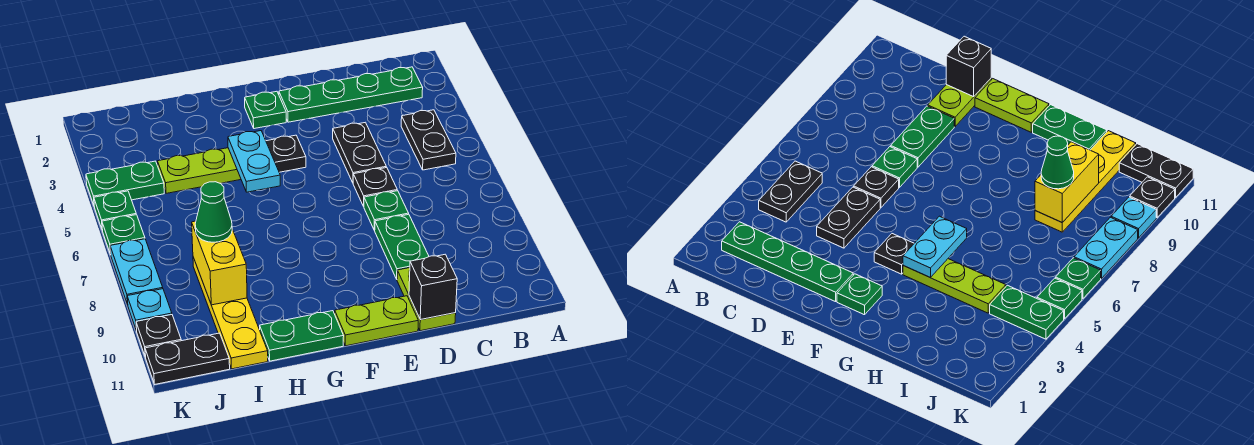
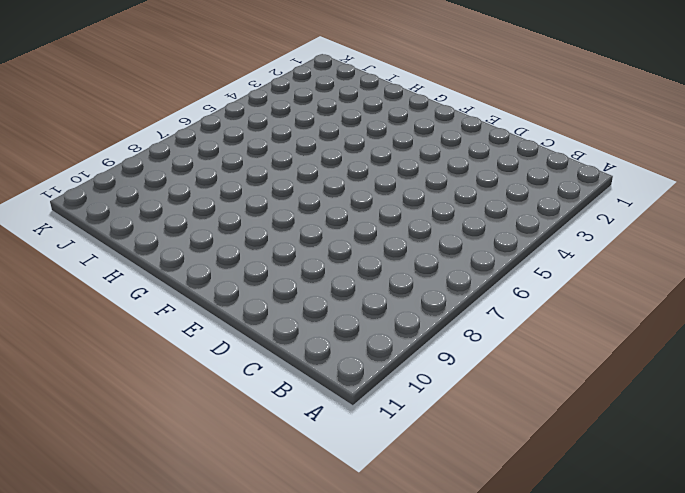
none -> green plate B2:E2 level 1
none -> black plate B4:B5 level 1
none -> black plate D4:D5 level 1

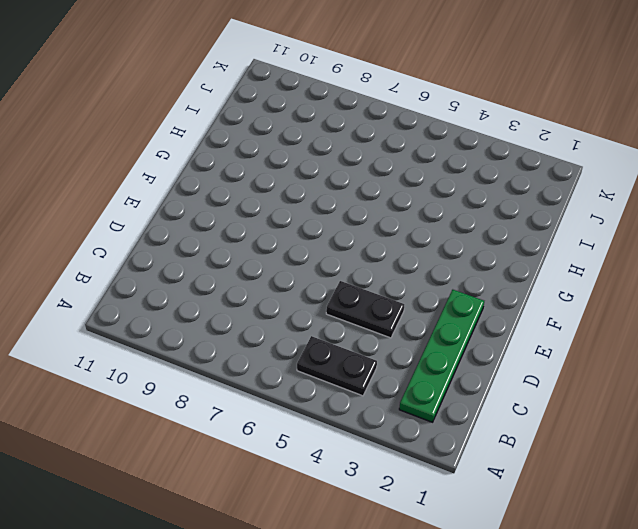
none -> black plate D6 level 1
none -> green plate D7 level 1
none -> green plate D8:D9 level 1

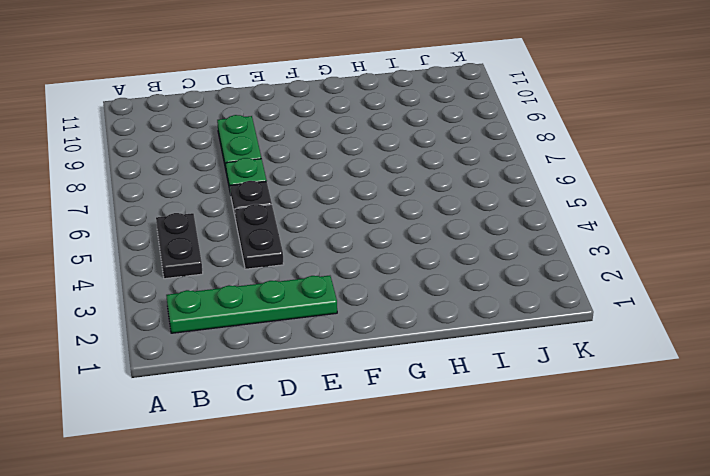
none -> lime plate D10:D11 level 1
none -> lime plate E11:F11 level 1
none -> green plate F2 level 1

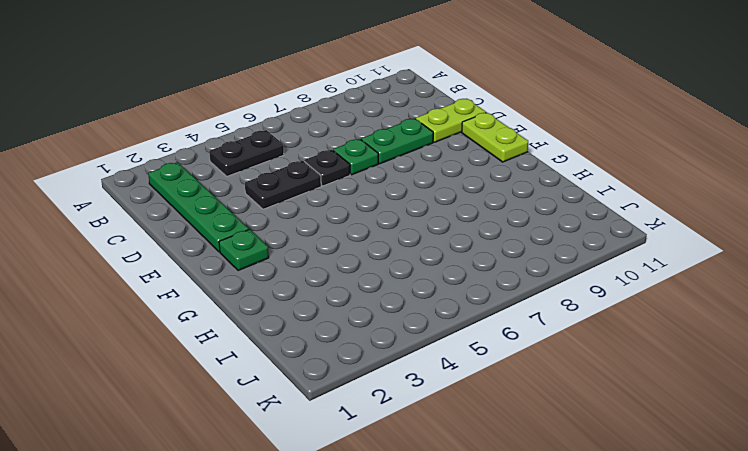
none -> black plate F4 level 1
none -> lime plate G4:I4 level 1
none -> green plate G11:H11 level 1

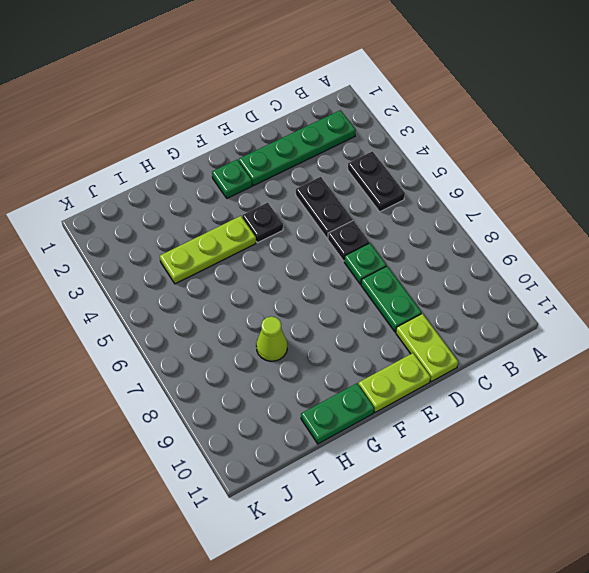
lime cone H8 level 1 -> none
none -> yellow plate I8:I11 level 1
none -> green plate J4:K4 level 1
none -> black plate J11:K11 level 1

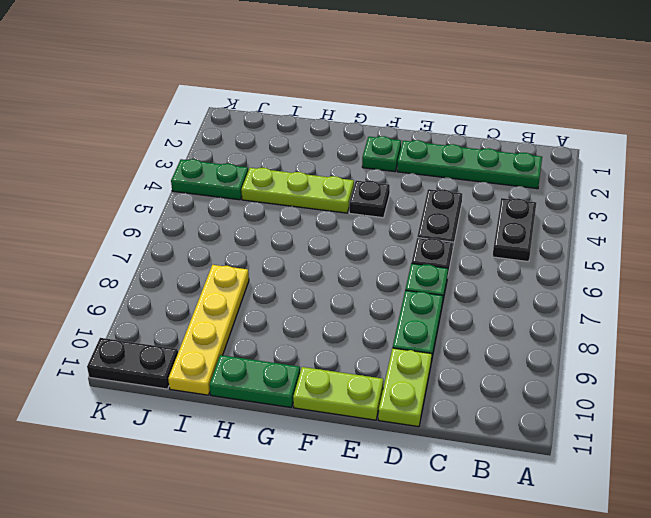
none -> green plate K5 level 1
none -> green plate K6 level 1
none -> cyan plate K7:K8 level 1

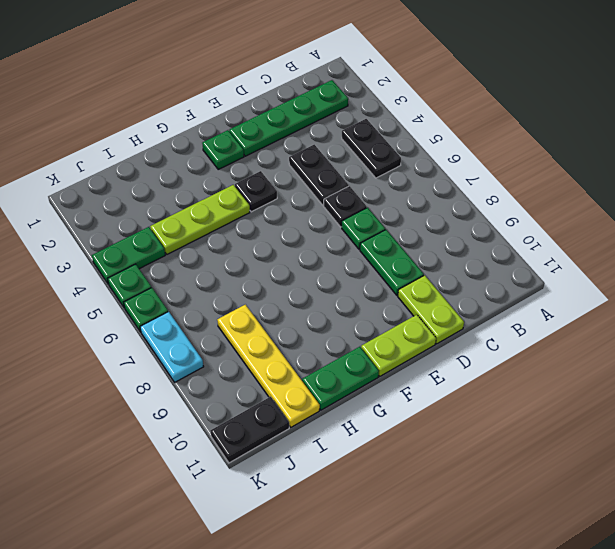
none -> cyan plate K9 level 1
none -> black plate K10 level 1
none -> black brick D11 level 2

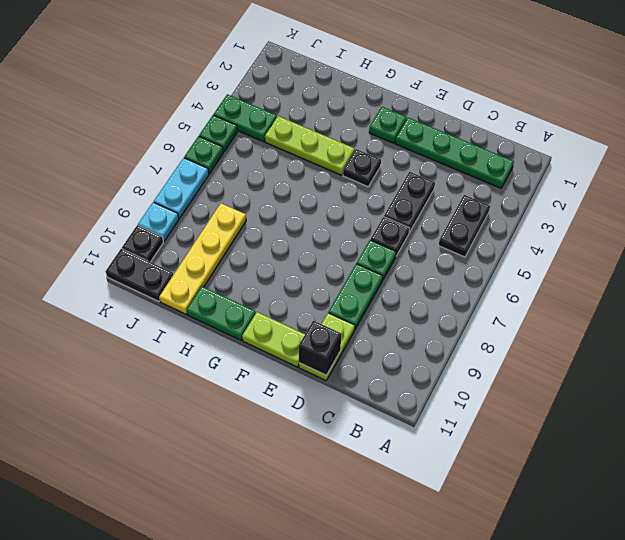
none -> cyan plate G4:G5 level 2
none -> yellow brick I8:I9 level 2
none -> green cone I8 level 3

